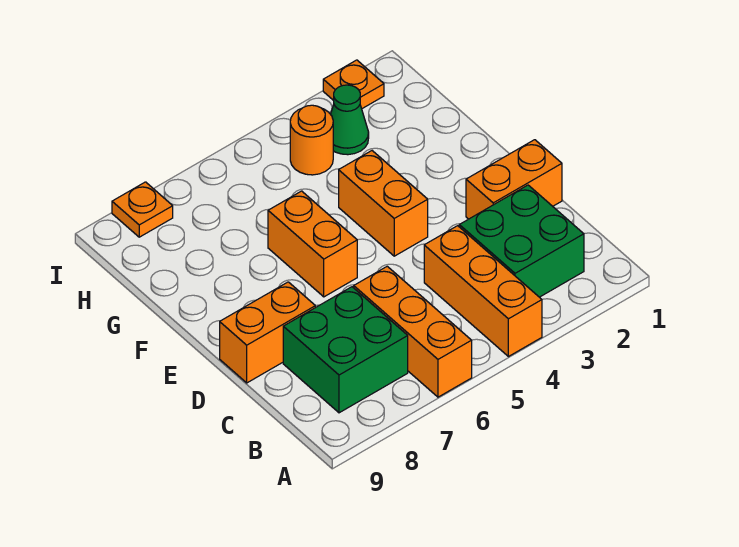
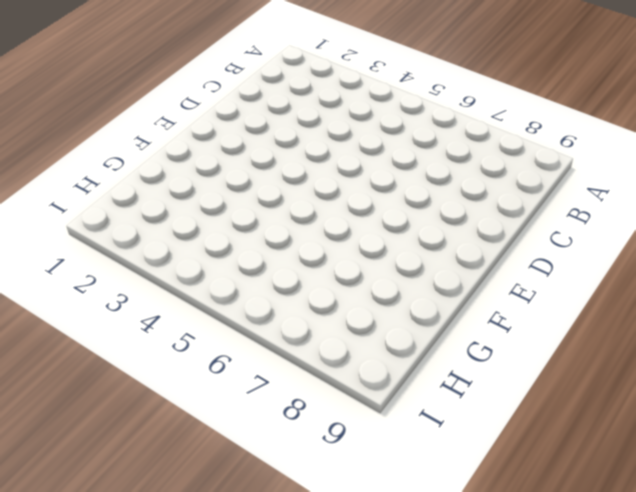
none -> orange brick A4:C4 level 1
none -> orange brick A6:C6 level 1
none -> green brick B2:C3 level 1

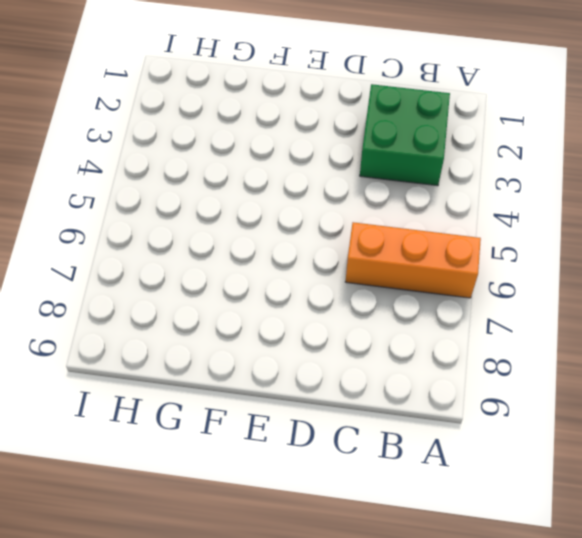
none -> orange brick A4:C4 level 1
none -> green brick B7:C8 level 1
none -> orange brick D1:D2 level 1

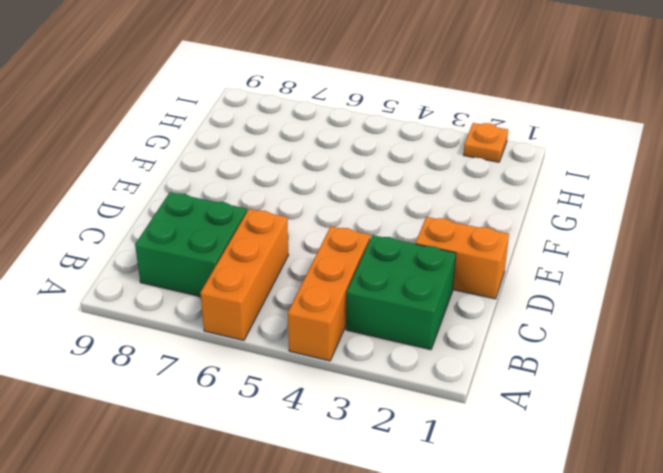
none -> orange brick D8:D9 level 1
none -> orange brick E4:F4 level 1
none -> orange brick E6:F6 level 1

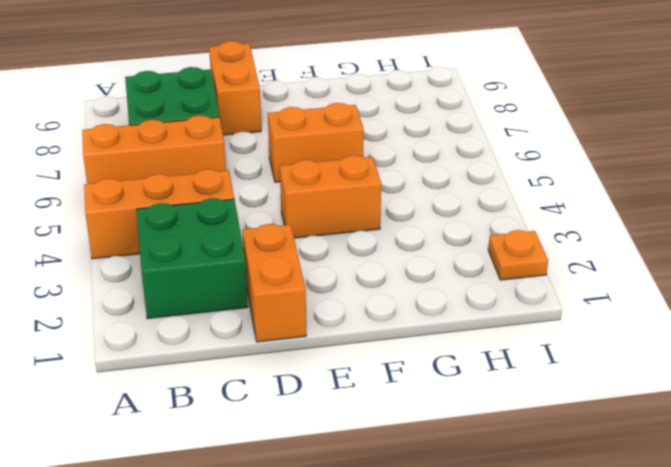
none -> green cone H3 level 1
none -> orange round brick H4 level 1
none -> orange plate I8 level 1

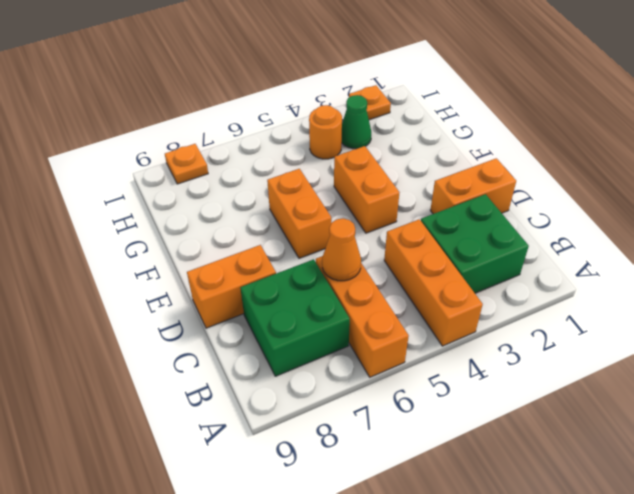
orange cone C6 level 2 -> none

